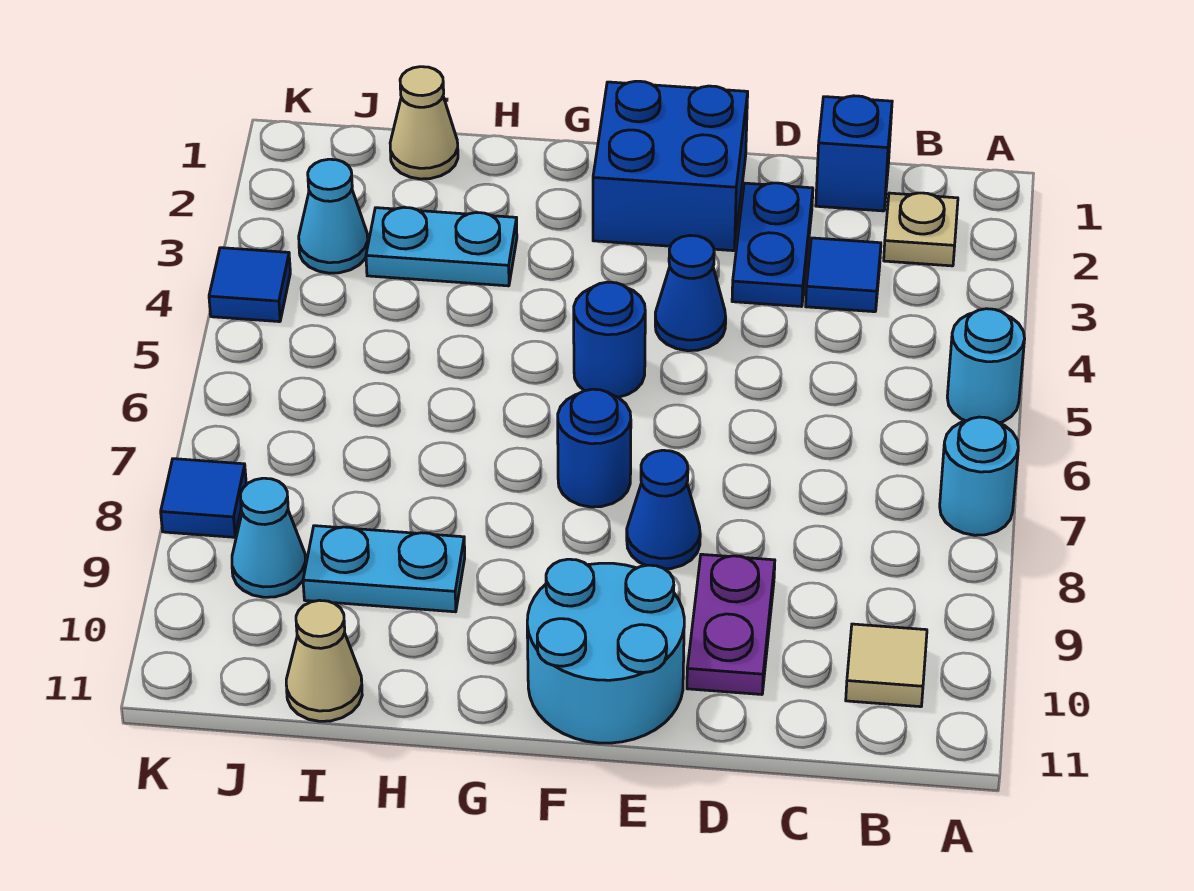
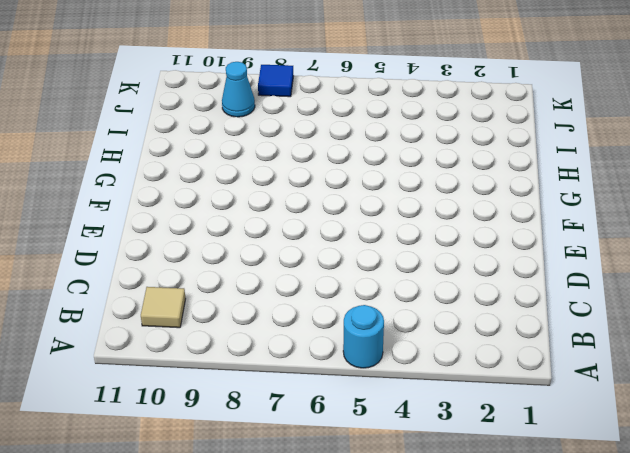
none -> cyan round brick A7 level 1
none -> tan plate B2 level 1
none -> blue brick C1 level 1

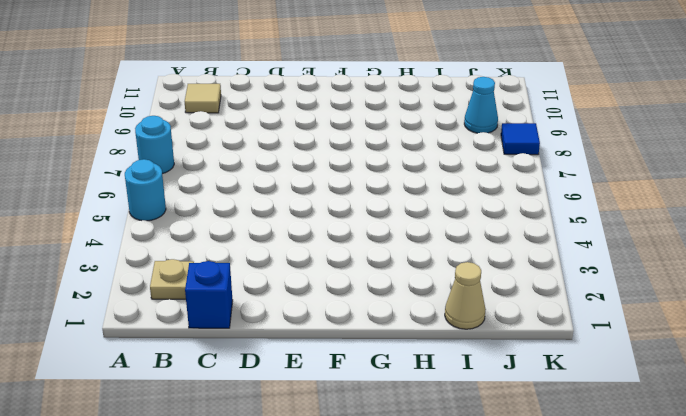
none -> blue tile C3 level 1
none -> blue plate D2:D3 level 1
none -> purple plate D9:D10 level 1

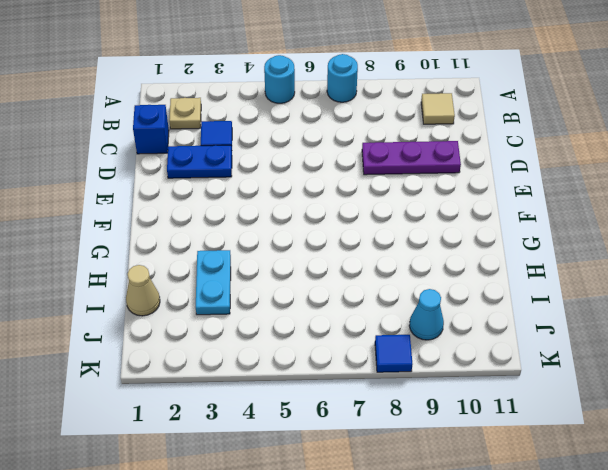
purple plate D8:D10 level 1 -> purple plate D9:D10 level 1
none -> blue brick E1:F2 level 1
none -> blue cone E4 level 1
none -> blue cone E8 level 1

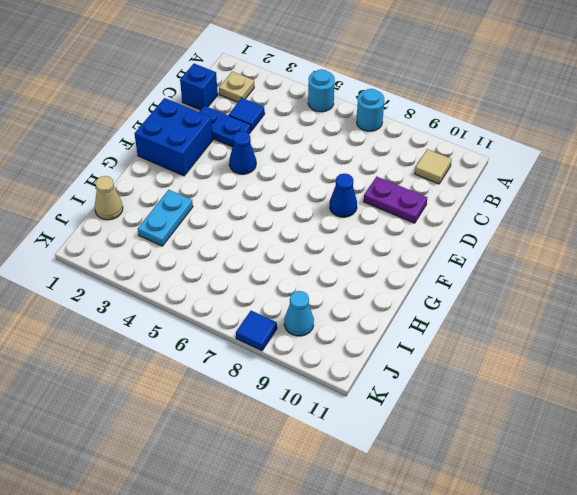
none -> cyan round brick E10:F11 level 1
none -> blue round brick F5 level 1
none -> blue round brick F7 level 1

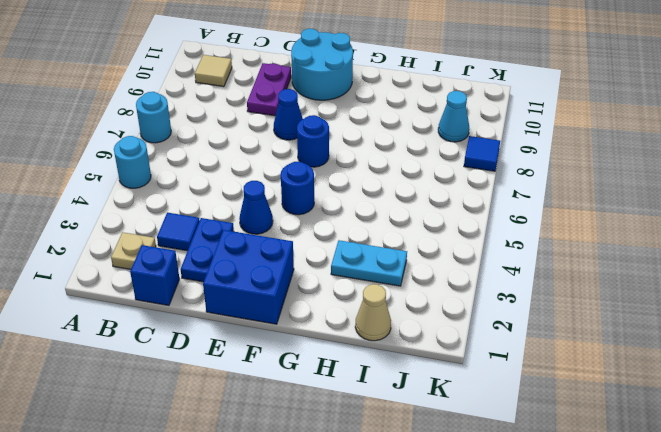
none -> cyan plate H9:I9 level 1
none -> tan cone I11 level 1
none -> cyan cone J3 level 1

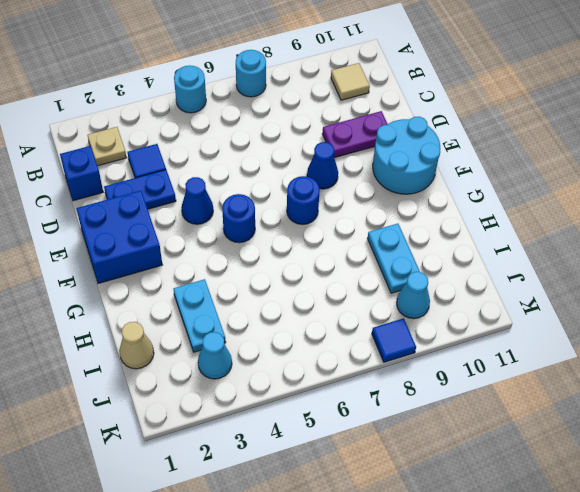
none -> tan cone I11 level 1
none -> blue tile K4 level 1

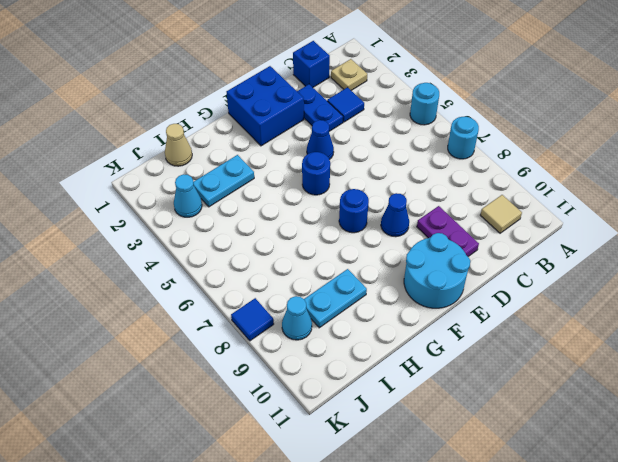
none -> tan cone I11 level 1
none -> blue tile K4 level 1

